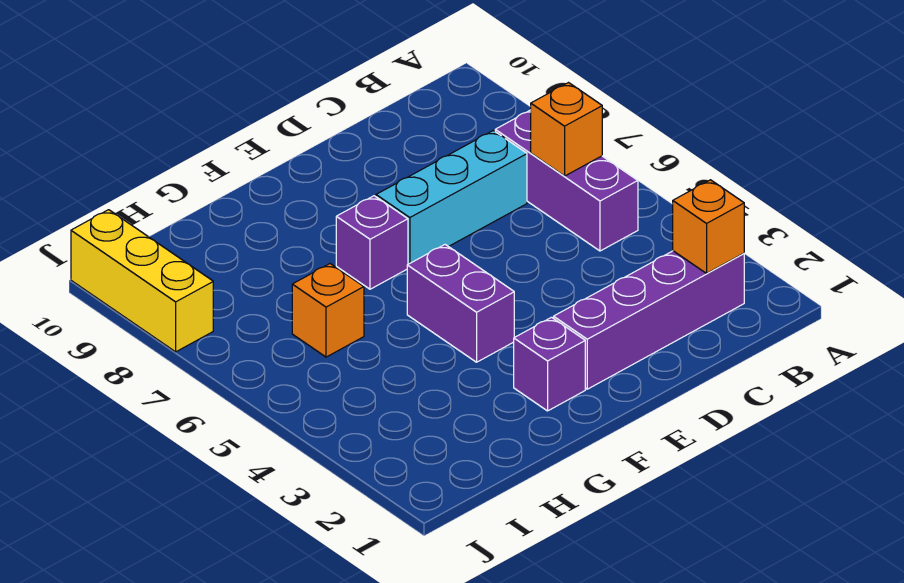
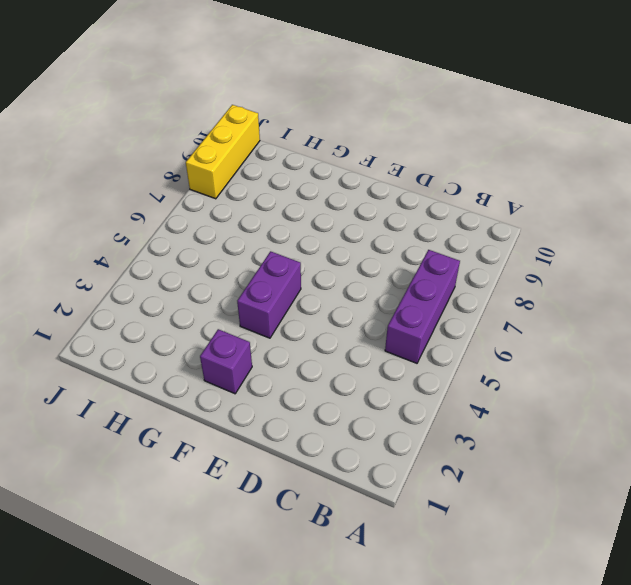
none -> purple brick B2:E2 level 1
none -> cyan brick C7:E7 level 1

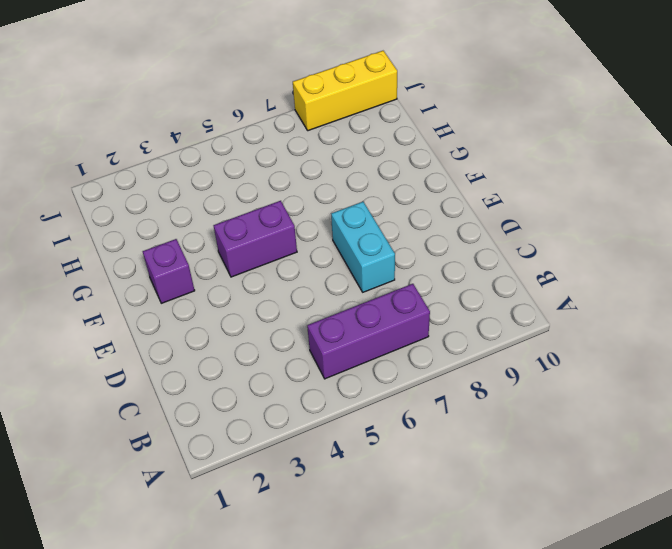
cyan brick D7:E7 level 1 -> cyan brick C7:E7 level 1
none -> purple brick B2:E2 level 1
none -> purple brick F7 level 1

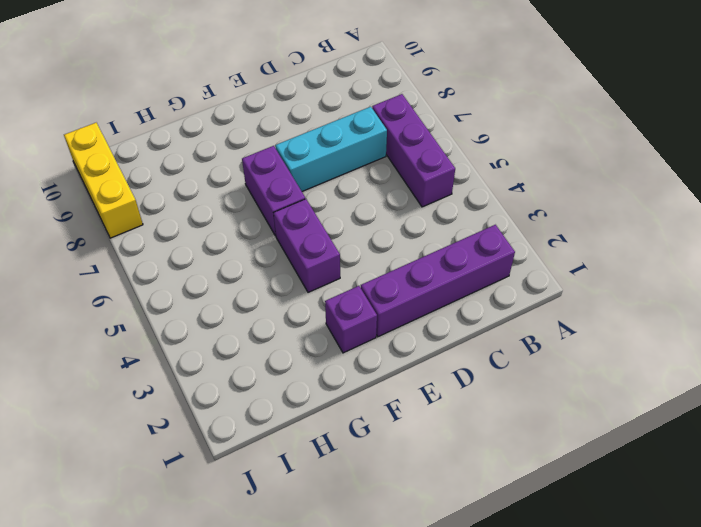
purple brick F6:F7 level 1 -> purple brick F7 level 1
none -> orange brick H6 level 1
none -> orange brick B2 level 2

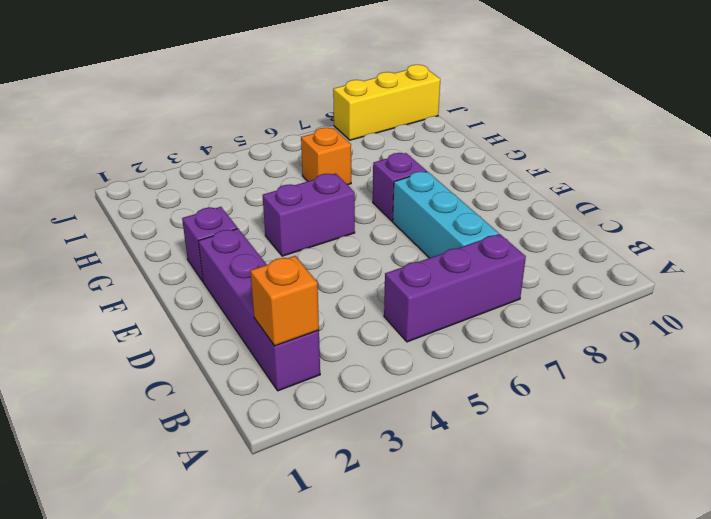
none -> orange brick B6 level 2

